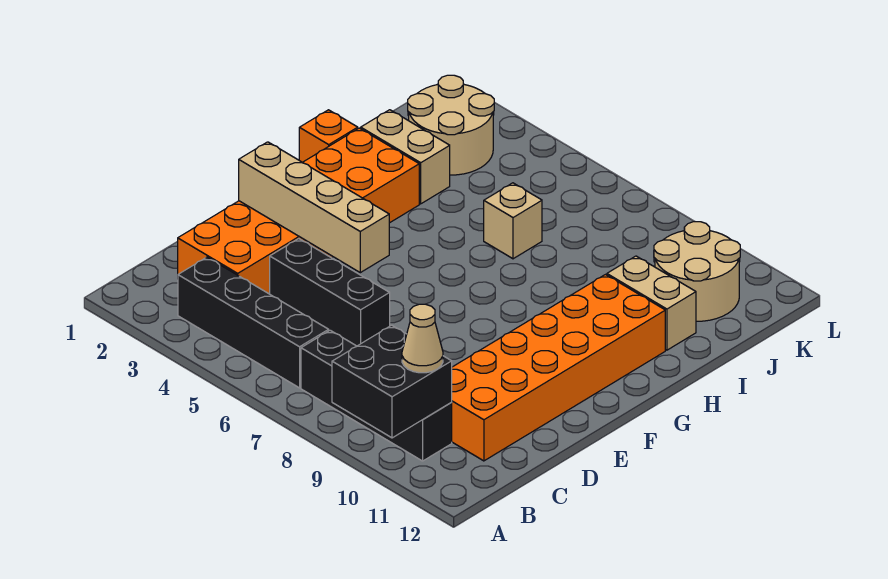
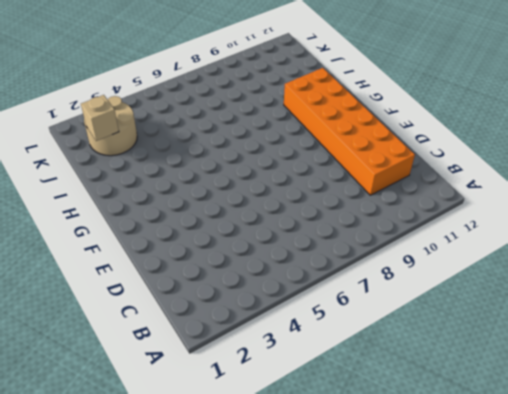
tan brick J2 level 2 -> tan brick I6 level 1
none -> black brick B3:B6 level 1
none -> black brick B7:B10 level 1
none -> orange brick C2:H3 level 1

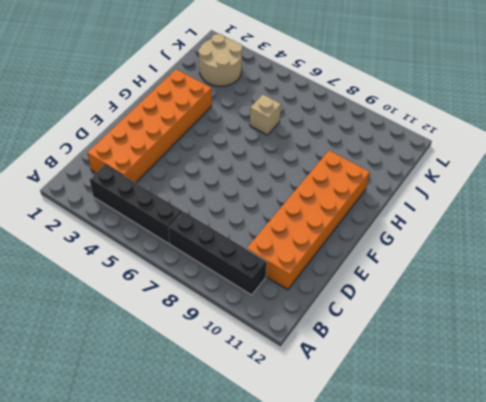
none -> black brick D4:D6 level 1
none -> orange brick H1 level 1
none -> tan brick I2:I3 level 1

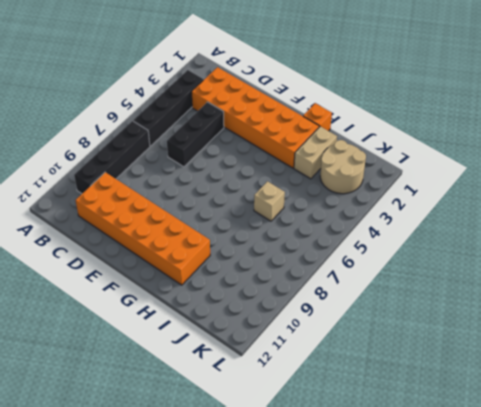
none -> tan brick I10:I11 level 1
none -> tan round brick J10:K11 level 1
none -> black brick A9:B10 level 2

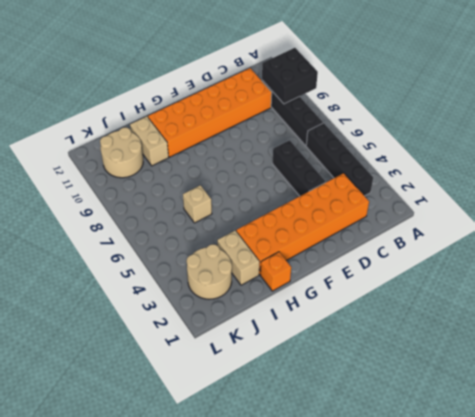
none -> tan brick E2:E5 level 2
none -> tan cone B10 level 3

